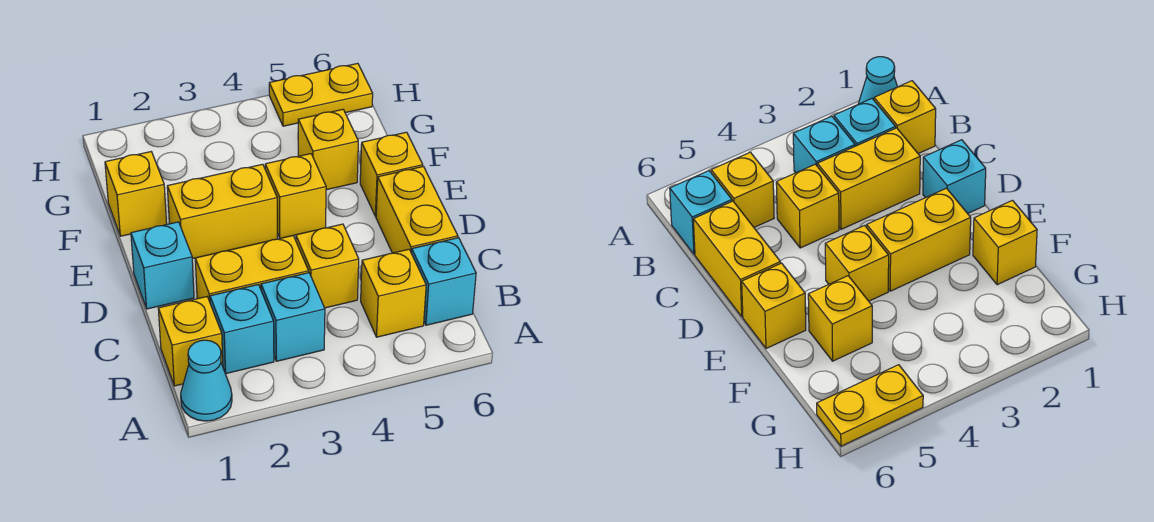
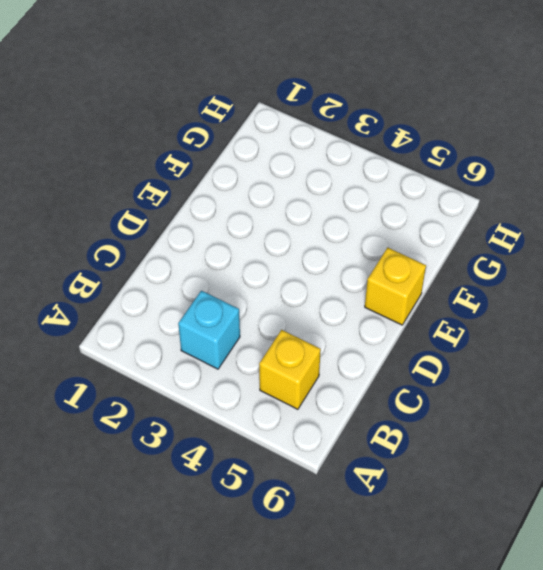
none -> cyan cone A1 level 1
none -> yellow brick B1 level 1
none -> cyan brick B2 level 1

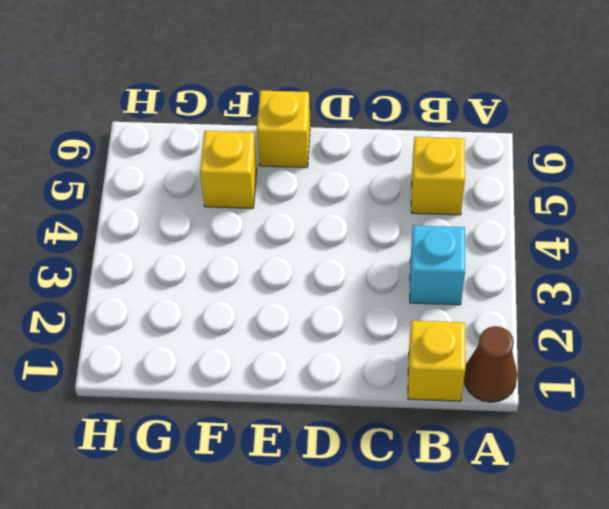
brown cone A1 level 1 -> cyan cone A1 level 1
none -> cyan brick B2 level 1
none -> cyan brick B6 level 1
none -> yellow brick C2:C3 level 1

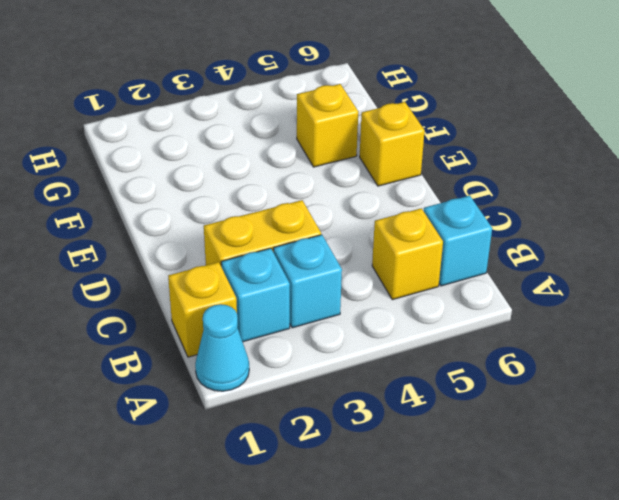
none -> yellow brick C4 level 1
none -> yellow brick C6:D6 level 1
none -> cyan brick D1 level 1

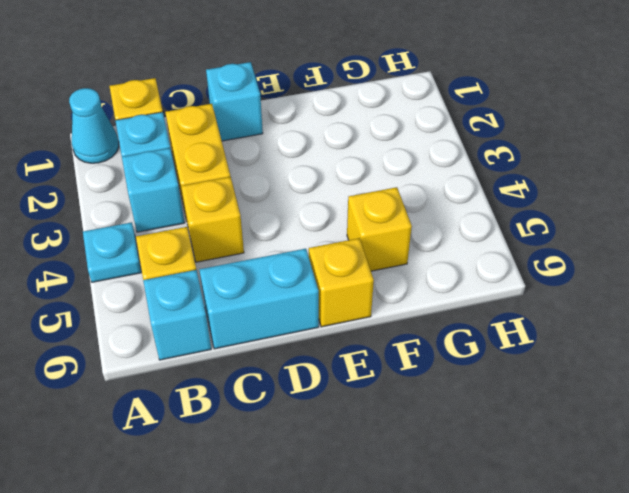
cyan plate A4 level 1 -> none
cyan brick C6:D6 level 1 -> yellow brick C6:D6 level 1
none -> yellow brick E2:E3 level 1
none -> yellow brick E4 level 1
none -> yellow brick F1 level 1

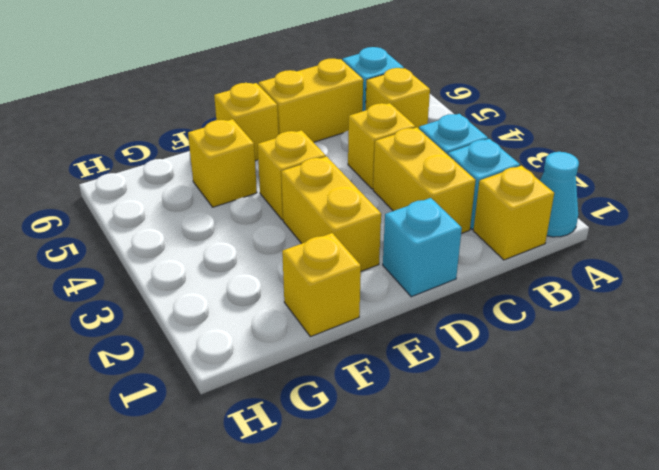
none -> yellow plate H5:H6 level 1

